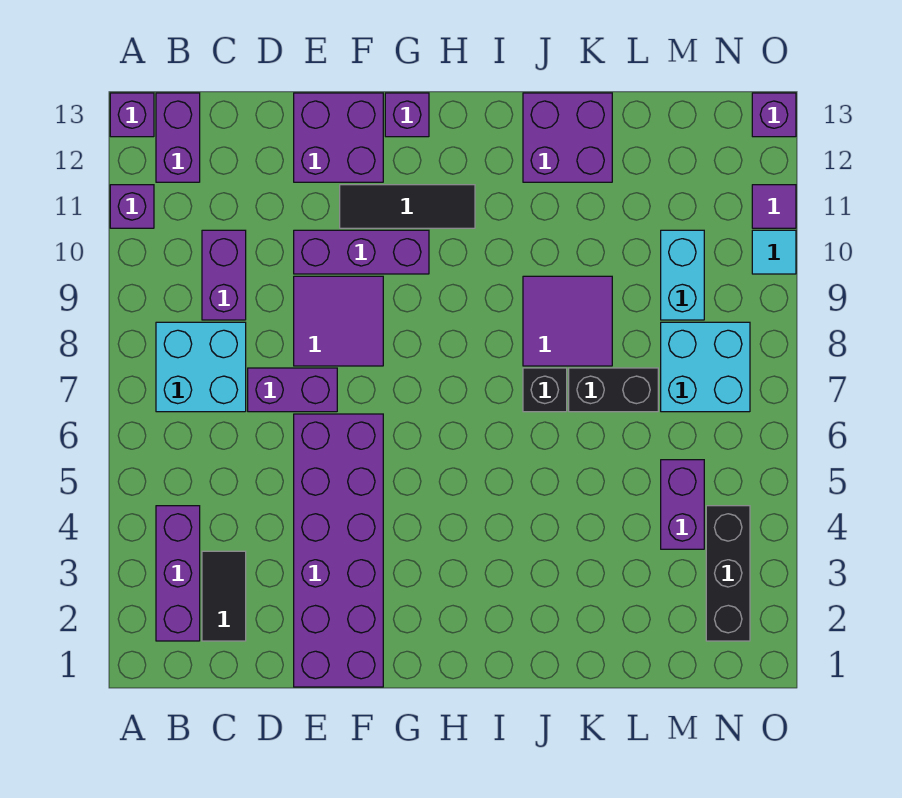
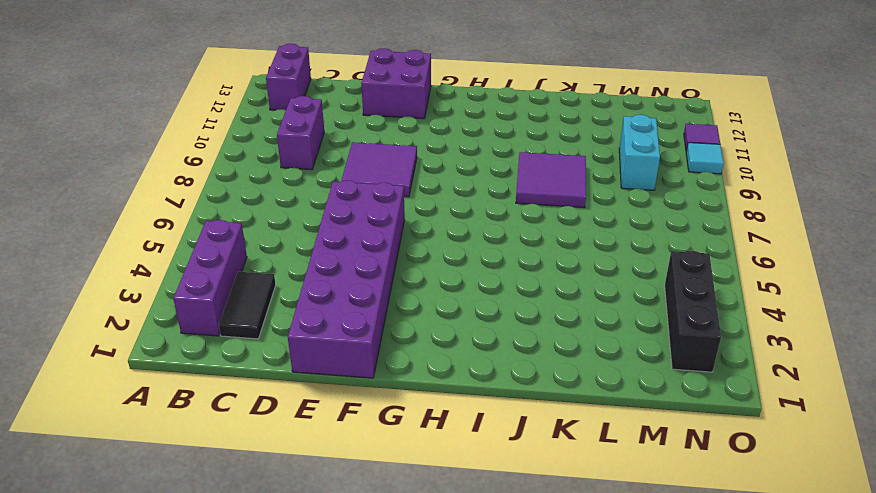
none -> purple brick A11 level 1
none -> purple brick A13 level 1
none -> cyan brick B7:C8 level 1

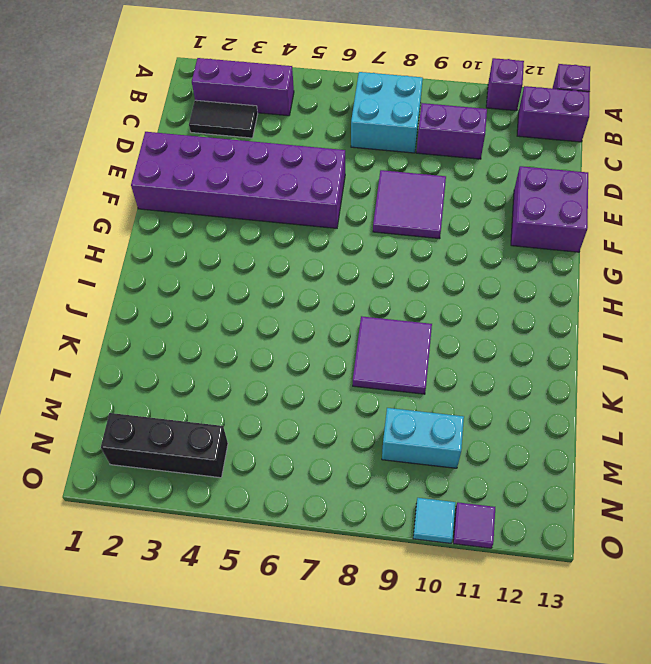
none -> purple brick D7:E7 level 1
none -> purple brick E10:G10 level 1
none -> black tile F11:H11 level 1

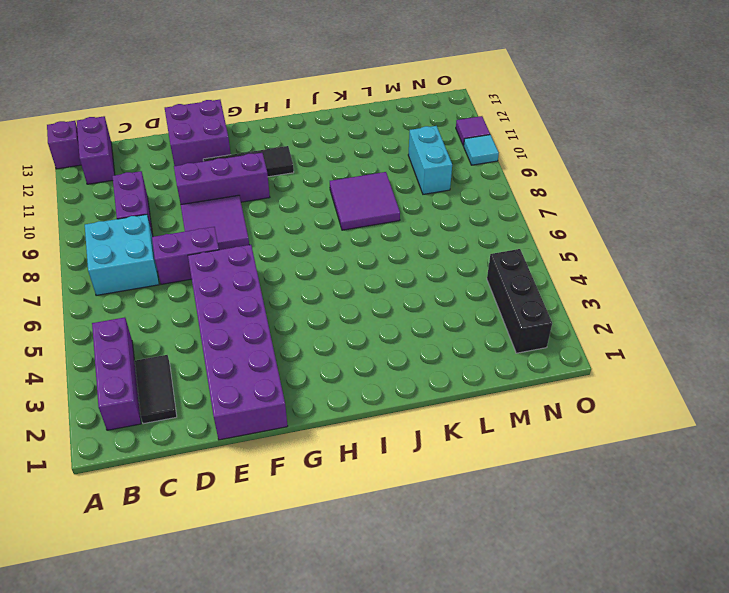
none -> purple brick A11 level 1
none -> purple brick G13 level 1
none -> black brick J7 level 1

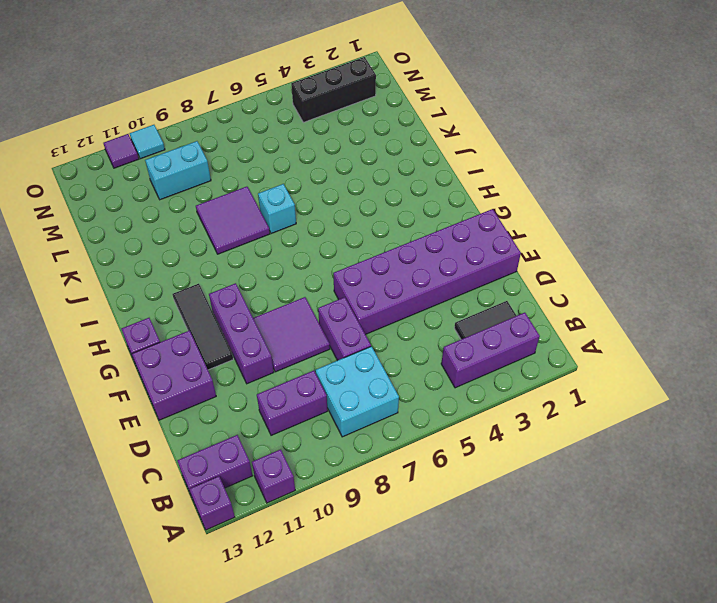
cyan brick J7 level 1 -> black brick J7 level 1
none -> purple brick J12:K13 level 1
none -> black brick K7:L7 level 1
none -> purple brick M4:M5 level 1

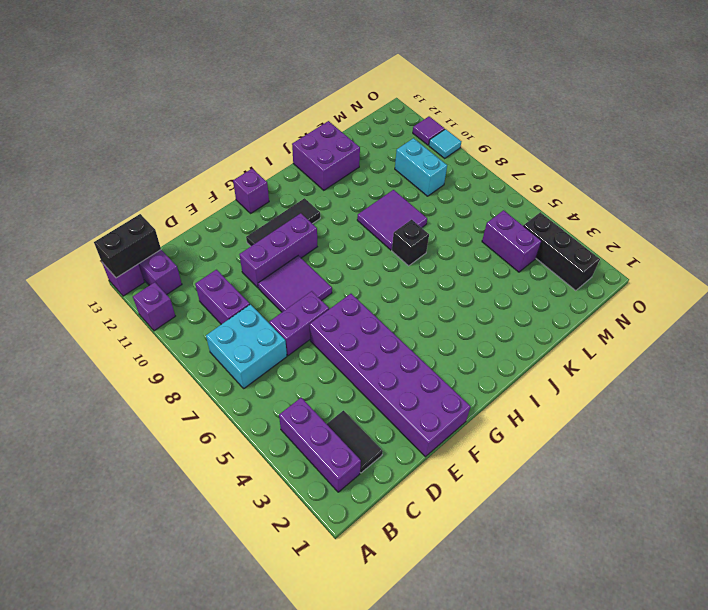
black brick A13:B13 level 2 -> black brick K7:L7 level 1
none -> purple brick E12:F13 level 1
none -> cyan brick M7:N8 level 1
none -> purple brick O13 level 1

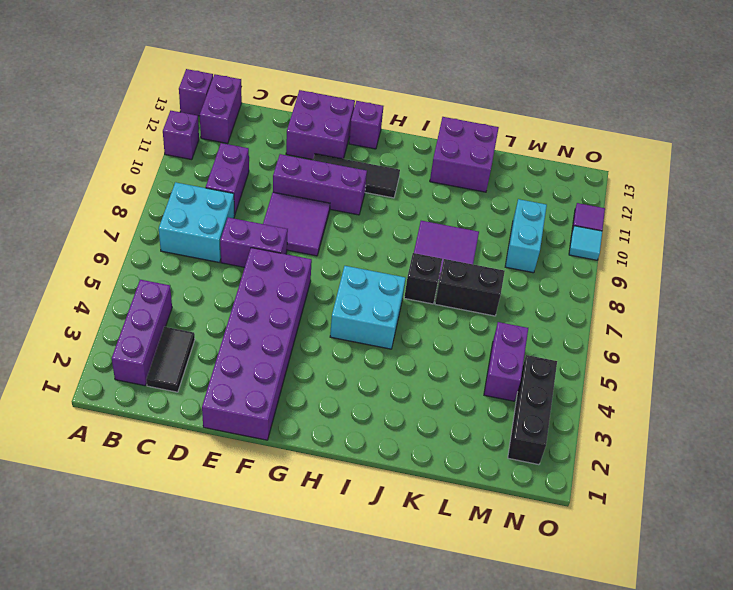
cyan brick H5:I6 level 1 -> cyan brick M7:N8 level 1
none -> purple brick O13 level 1

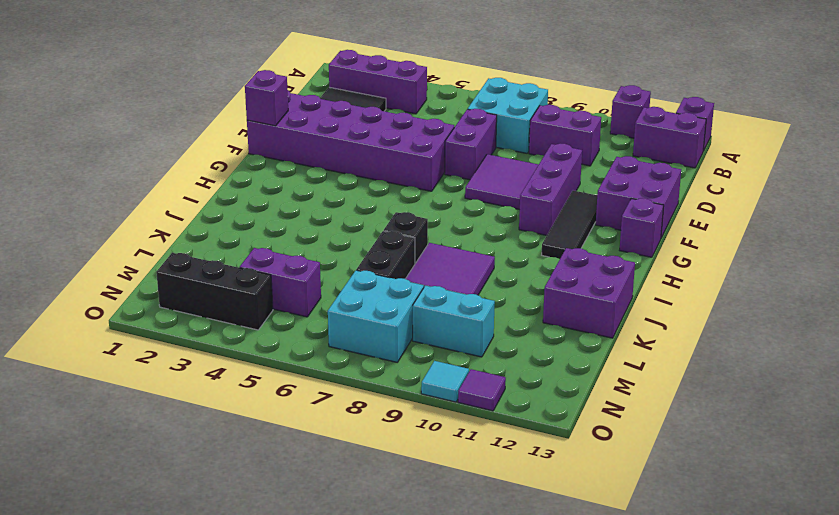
purple brick F1 level 2 -> purple brick O13 level 1

